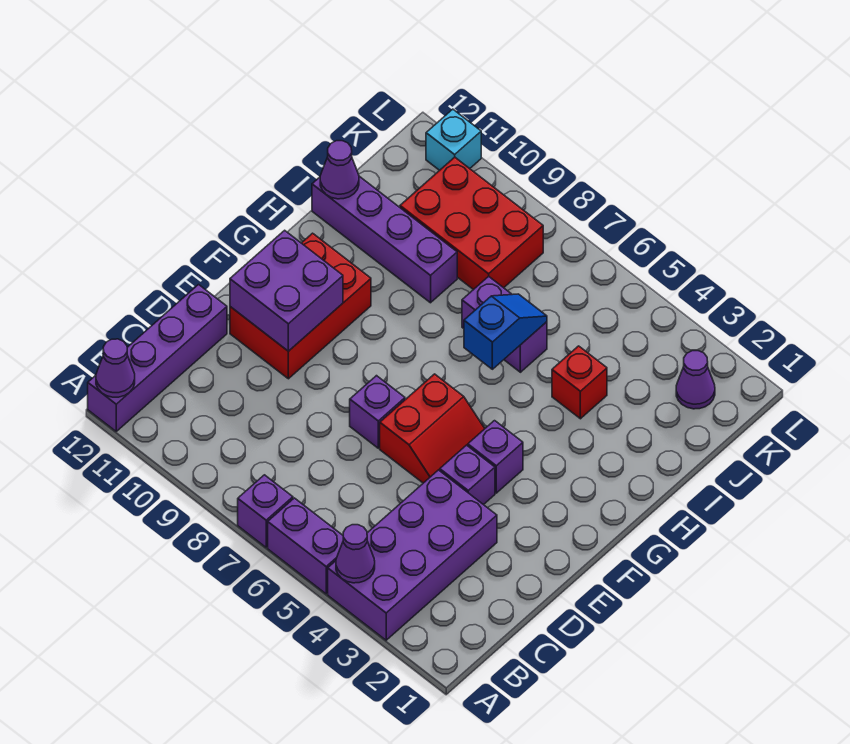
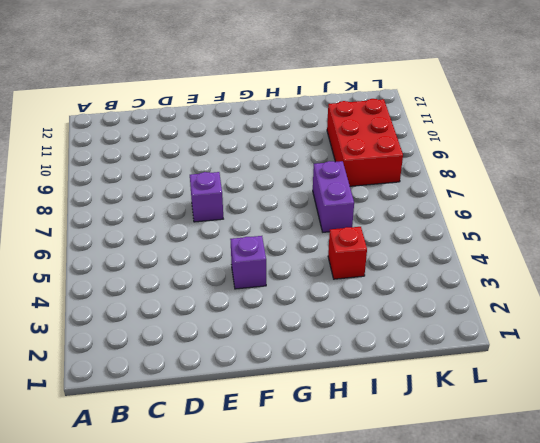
none -> purple brick A3:D4 level 1
none -> purple brick A5:A6 level 1
none -> purple brick A7 level 1

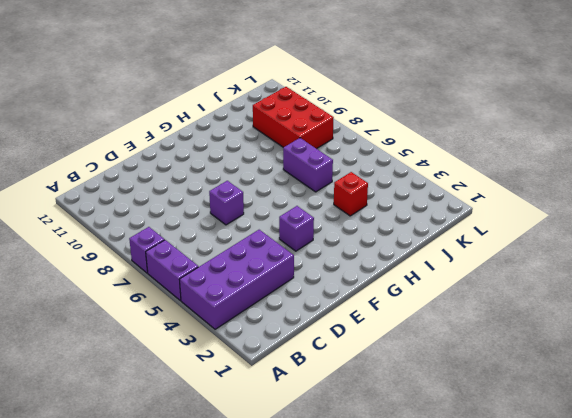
none -> purple brick A12:D12 level 1
none -> purple brick E4 level 1
none -> red slope E5:F6 level 1 top 6

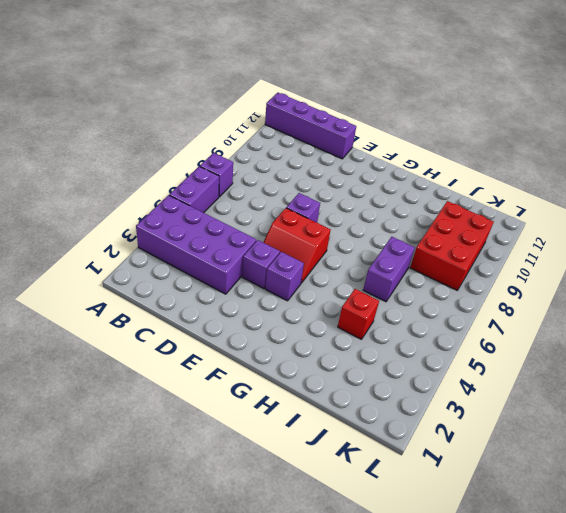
none -> red brick E10:G11 level 1
none -> purple brick I9:I12 level 1
none -> purple cone K2 level 1

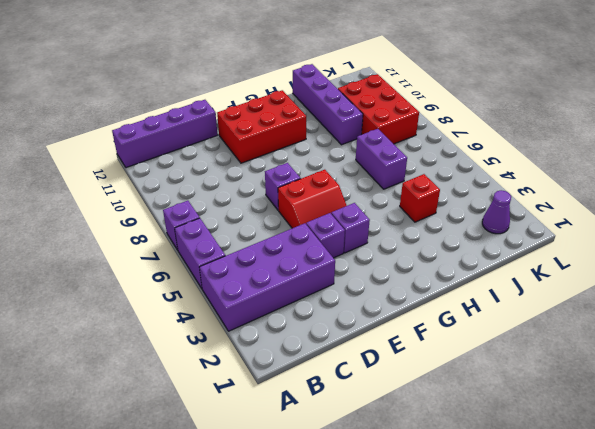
none -> cyan brick L11 level 1
none -> purple cone A4 level 2
none -> purple cone A12 level 2

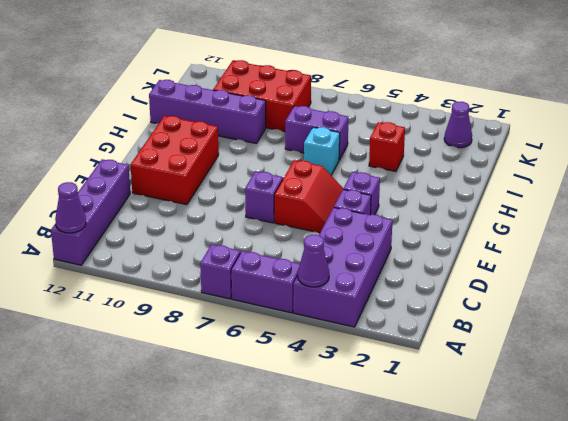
cyan brick H6 level 1 -> cyan brick L11 level 1
none -> purple brick E10:F11 level 2
none -> blue slope H6:I6 level 2 top H
none -> purple cone I12 level 2

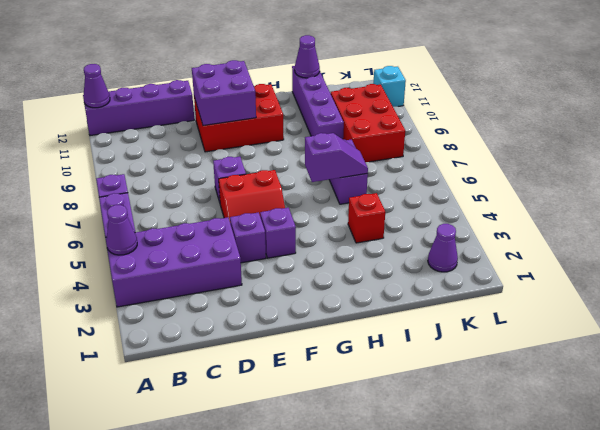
purple slope H6:I6 level 2 top H -> blue slope H6:I6 level 2 top H

